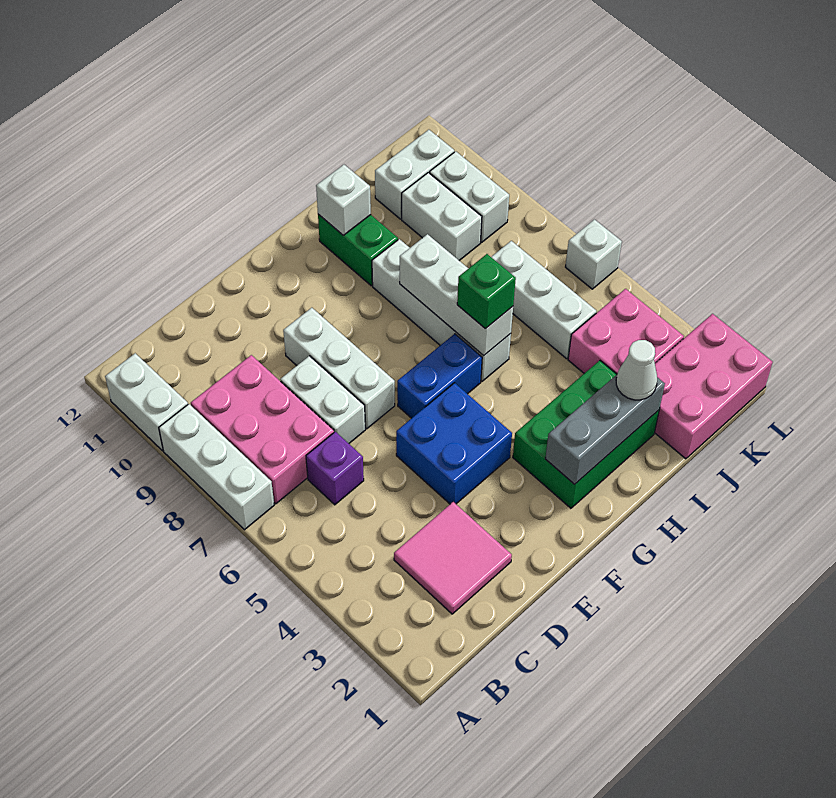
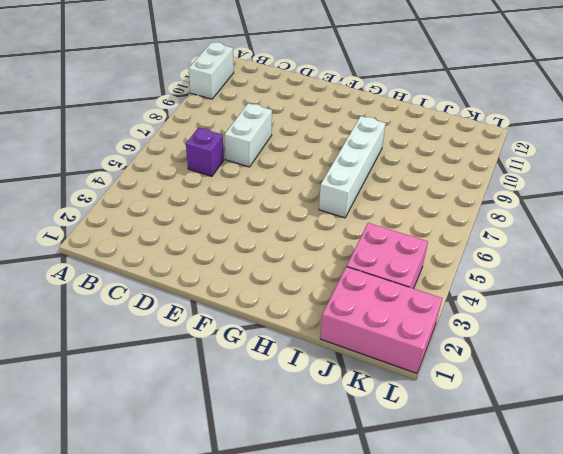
none -> white brick A7:A9 level 1
none -> pink brick B7:C9 level 1
none -> pink tile C2:D3 level 1

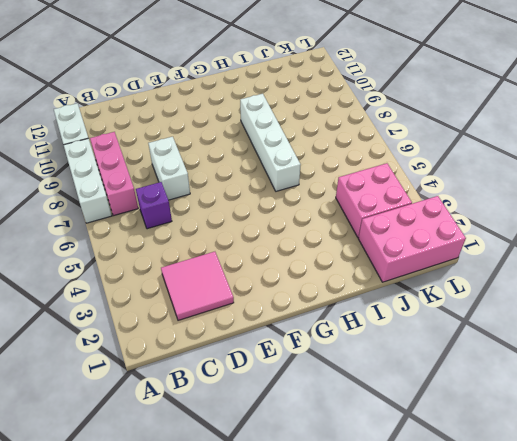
pink brick B7:B9 level 1 -> pink brick B7:C9 level 1
none -> blue brick E4:F5 level 1
none -> white brick E7:E9 level 1
none -> blue brick F6:G6 level 1

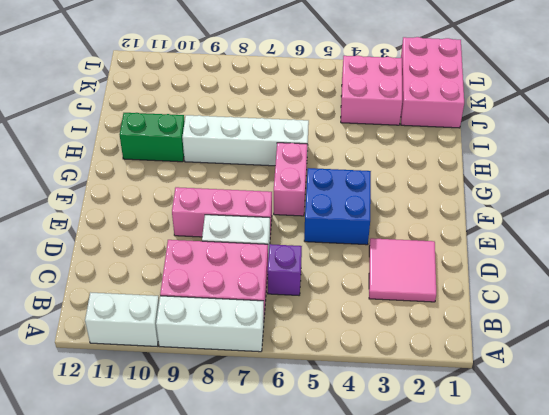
pink brick E7:E9 level 1 -> white brick E7:E9 level 1
pink brick F6:G6 level 1 -> blue brick F6:G6 level 1
none -> green brick G2:I3 level 1
none -> white brick J5:J7 level 1
none -> white brick J9:J10 level 1

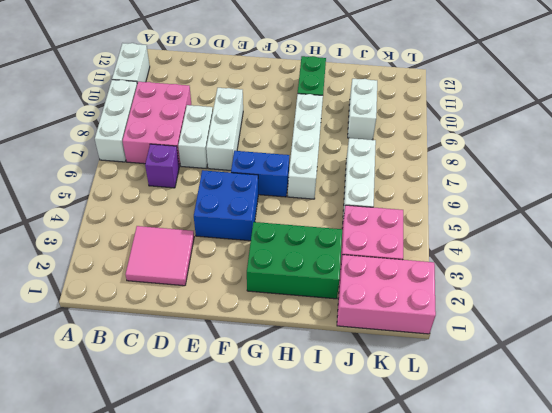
none -> white brick J11:K11 level 1
none -> white brick K9:K10 level 1
none -> white brick L6 level 1

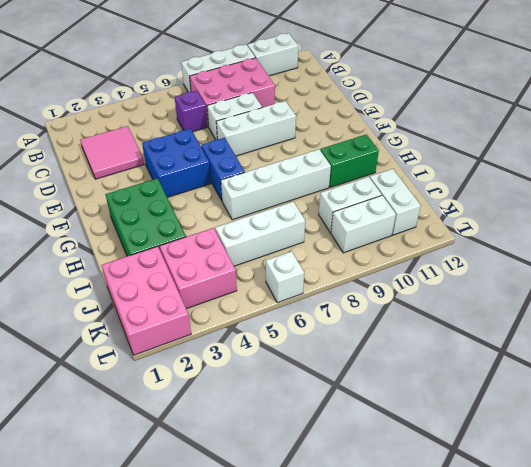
none -> grey brick G2:I2 level 2
none -> white brick H6:H8 level 2
none -> white brick H11 level 2

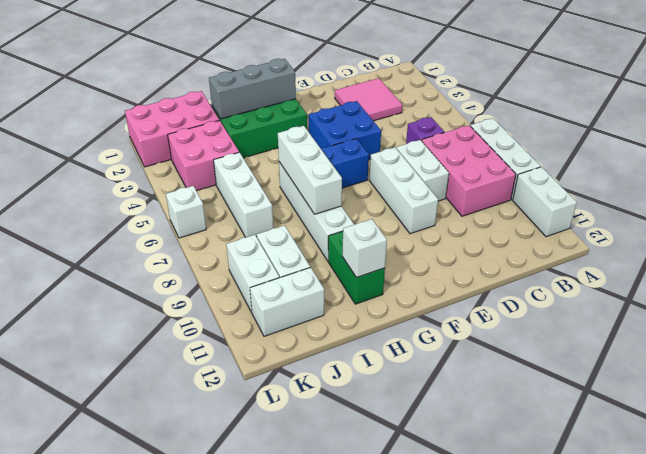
none -> green brick H6 level 3
none -> white cone I2 level 3

